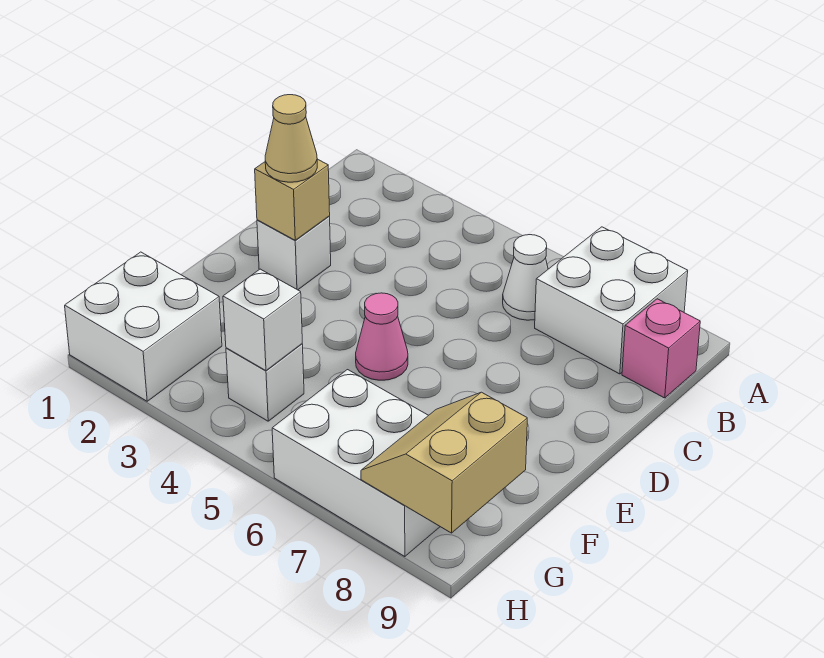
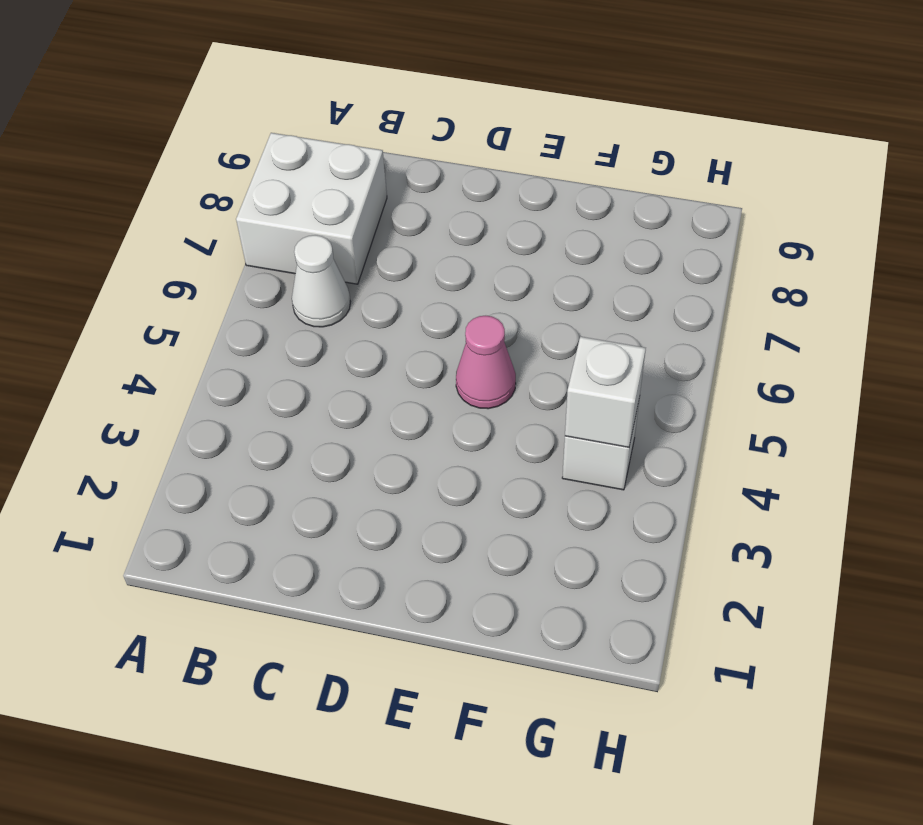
none -> pink brick B9 level 1
none -> white brick D2 level 1
none -> white brick G1:H2 level 1

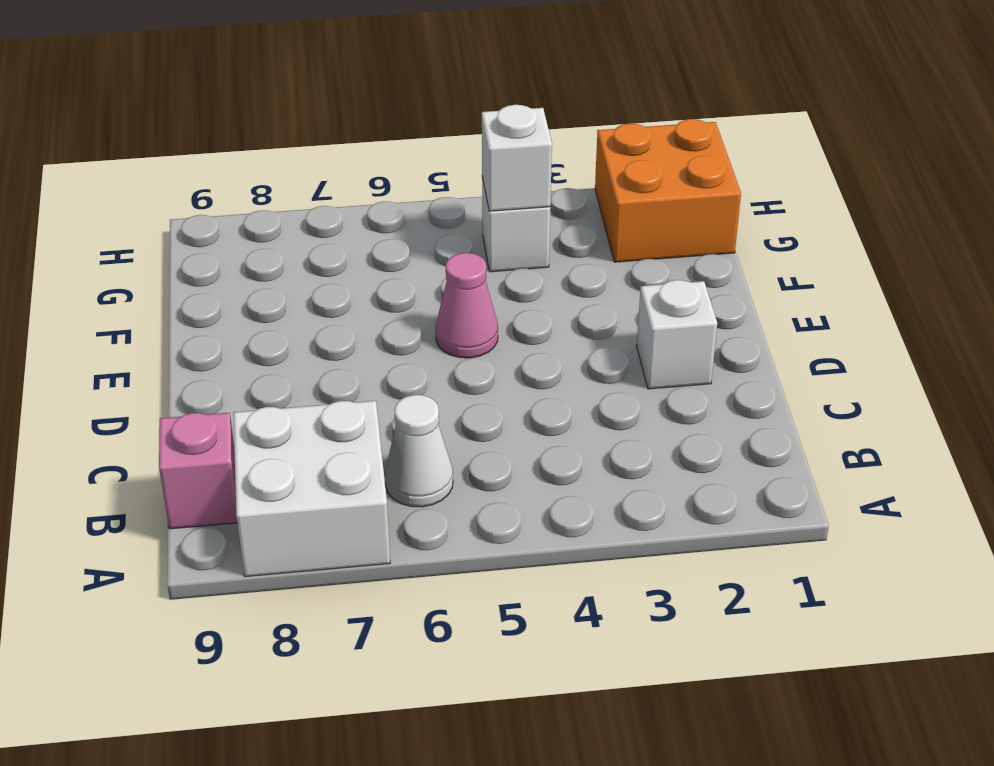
orange brick G1:H2 level 1 -> white brick G1:H2 level 1
none -> white brick G6:H8 level 1
none -> tan brick D2 level 2
none -> tan slope G8:H9 level 2 top 9

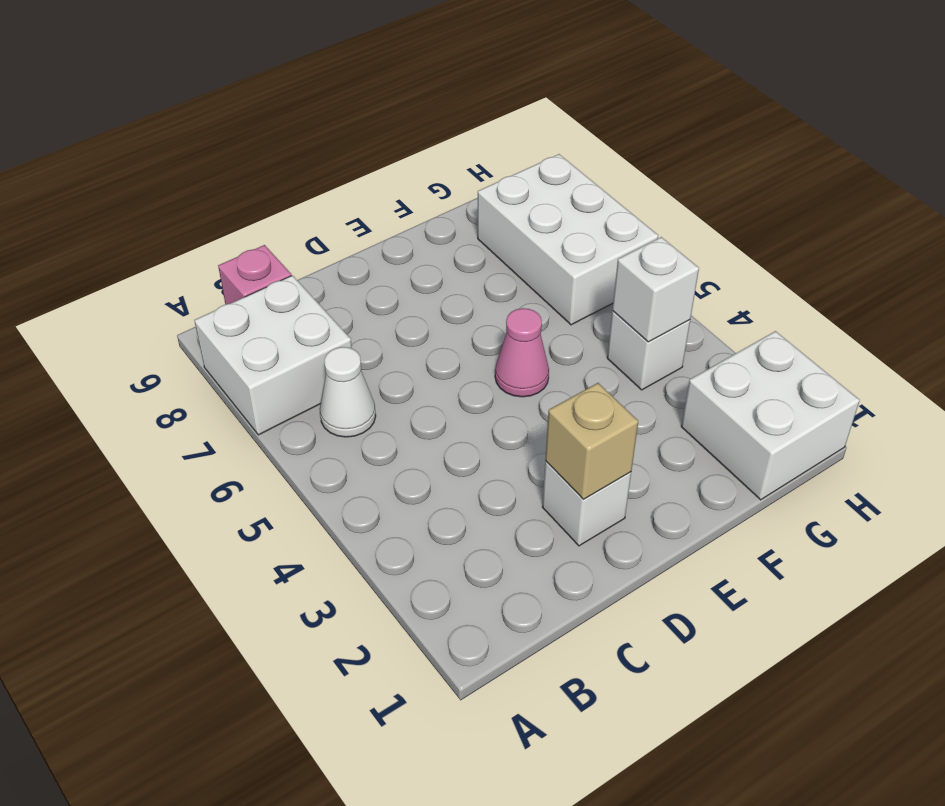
none -> tan slope G8:H9 level 2 top 9
none -> tan cone D2 level 3

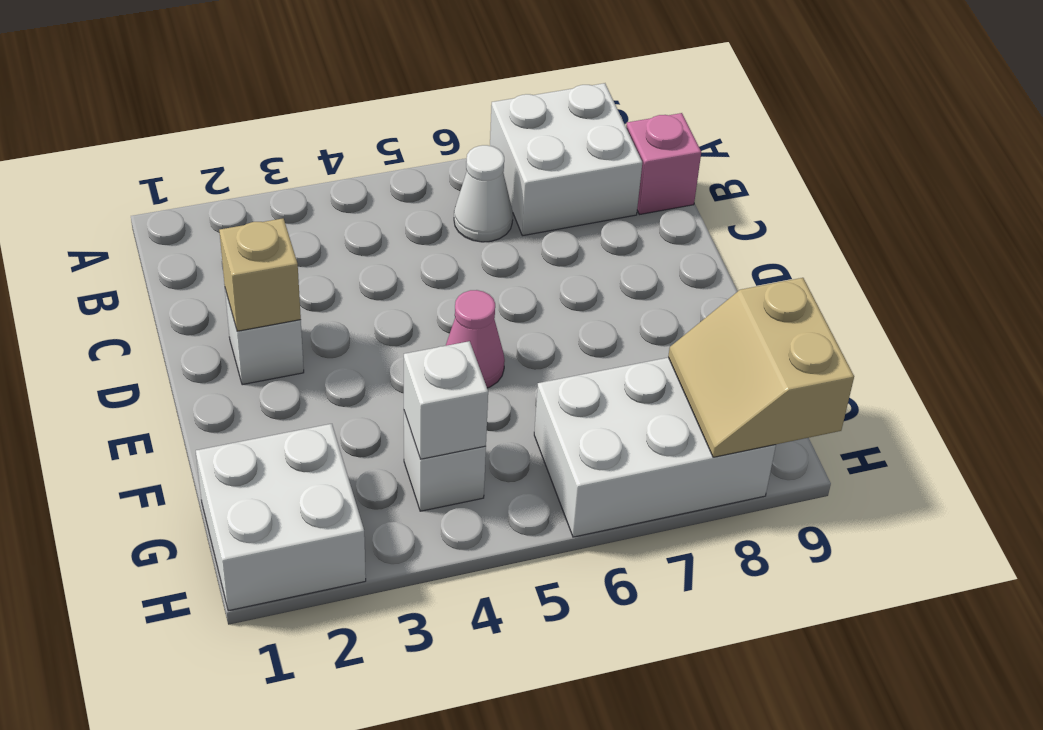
none -> tan cone D2 level 3

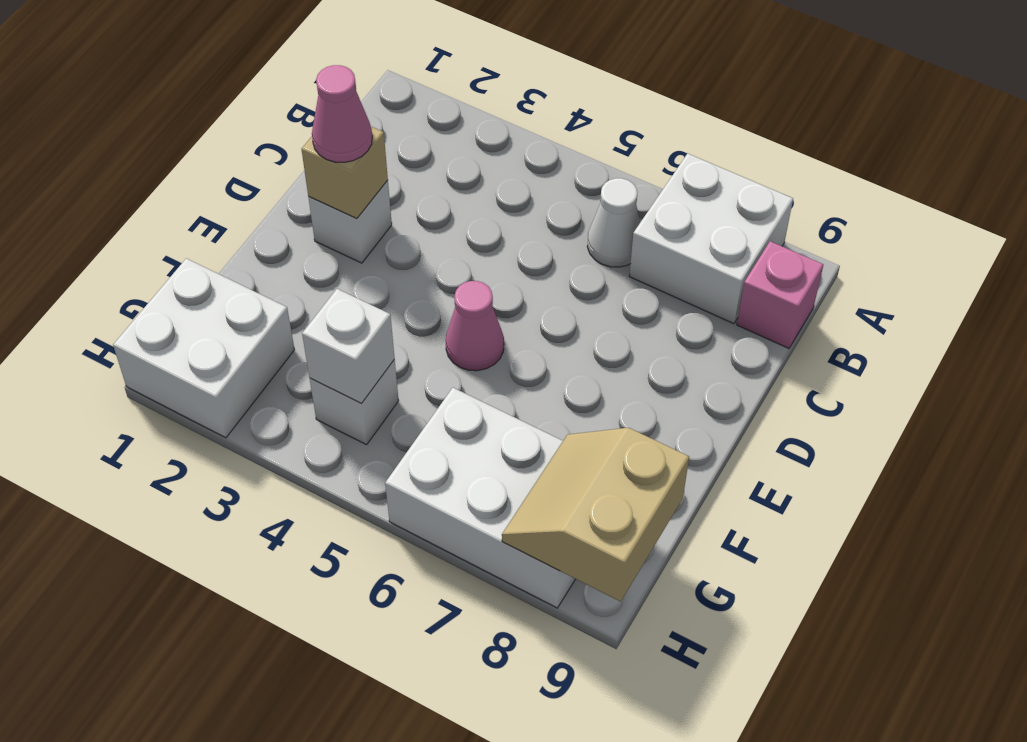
pink cone D2 level 3 -> tan cone D2 level 3

